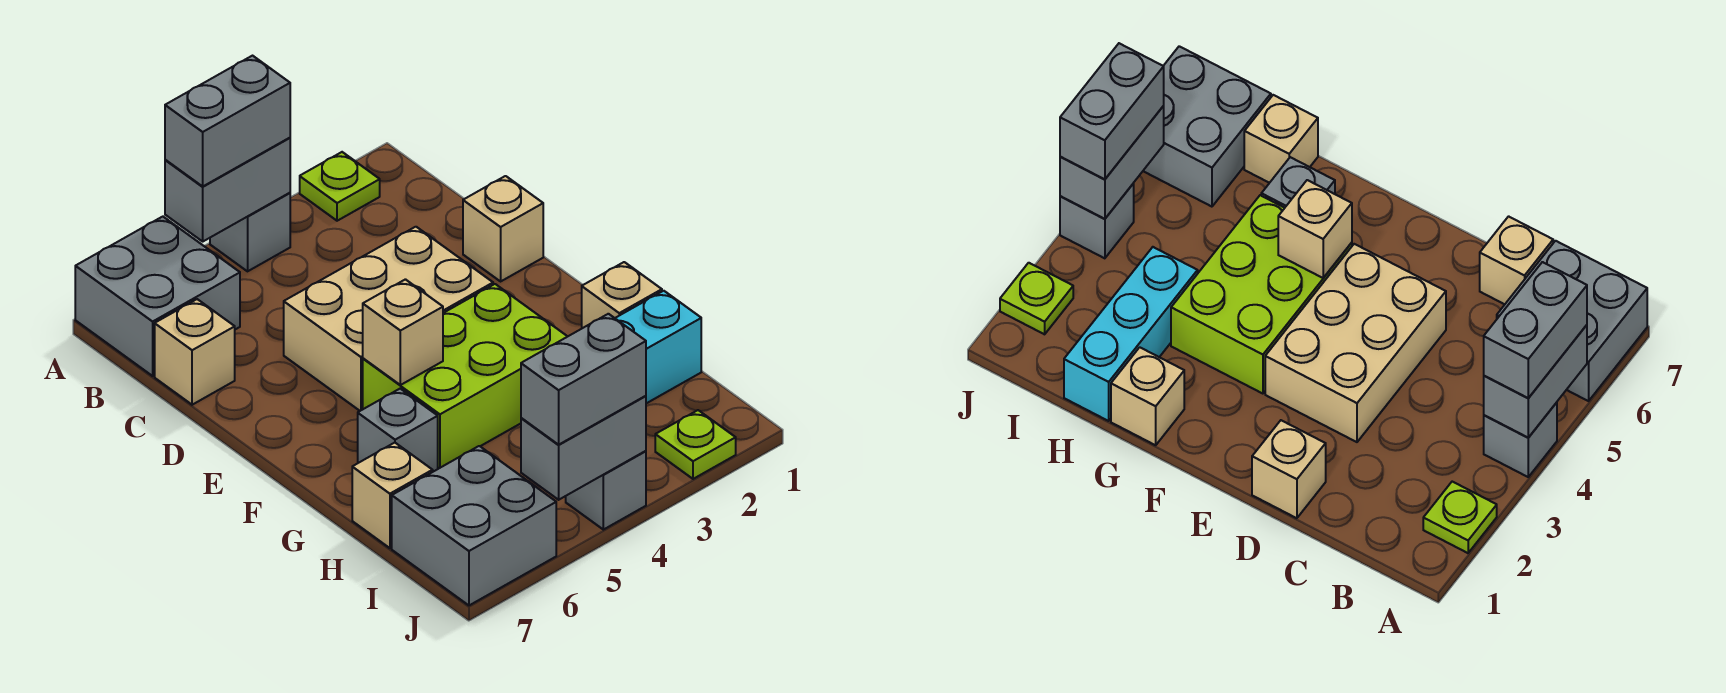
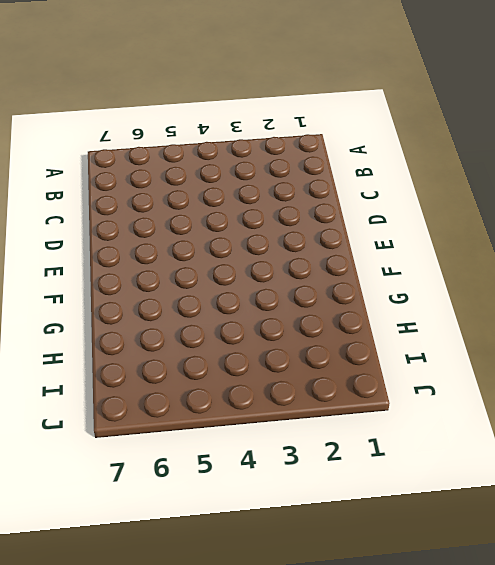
none -> lime plate A2 level 1
none -> grey brick A4 level 1
none -> grey brick A6:B7 level 1

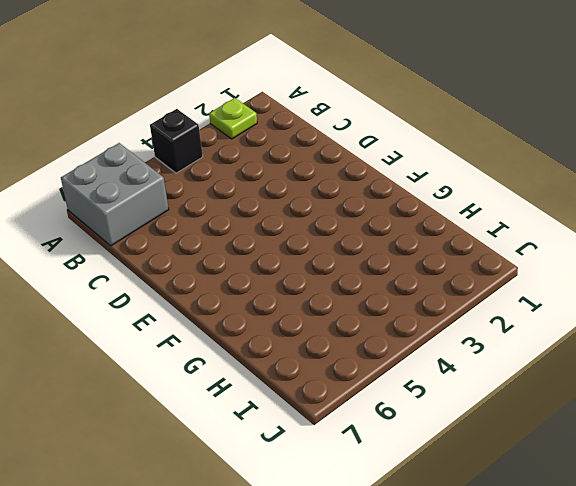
black brick A4 level 1 -> grey brick A4 level 1
none -> tan brick C7 level 1
none -> tan brick D1 level 1
none -> tan brick D3:E5 level 1

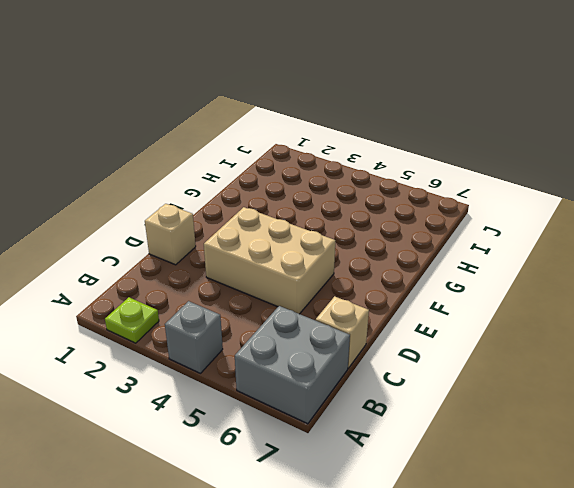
none -> lime brick F3:G5 level 1
none -> tan brick G1 level 1
none -> grey brick G6 level 1

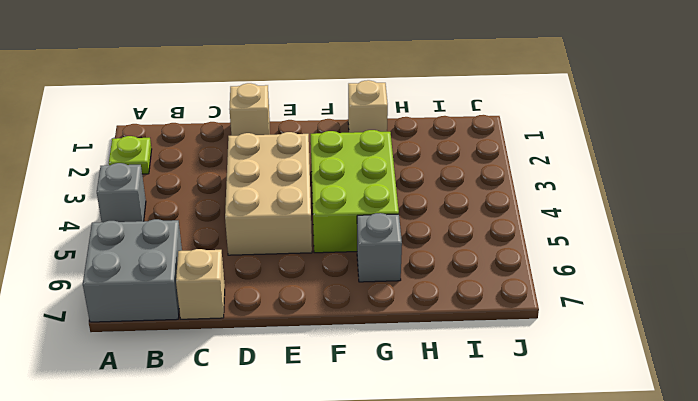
none -> cyan brick H1:H3 level 1
none -> tan brick H7 level 1
none -> grey brick I6:J7 level 1

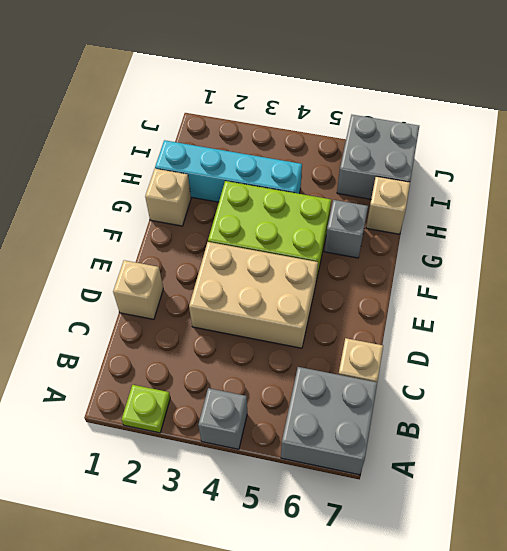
cyan brick H1:H4 level 1 -> cyan brick H1:H3 level 1
none -> lime plate J2 level 1
none -> grey brick J4 level 1
none -> grey brick A4:A5 level 2

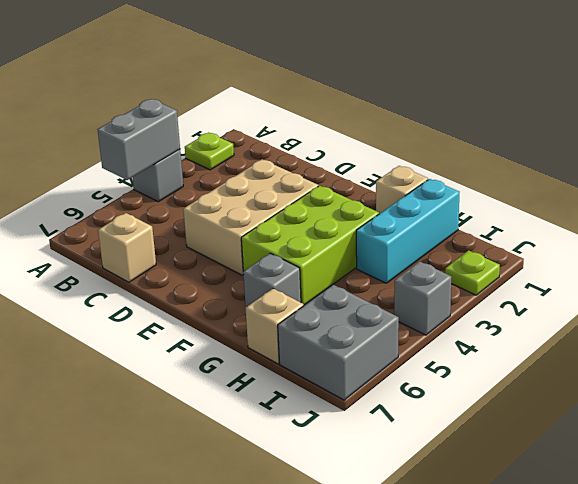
none -> grey brick A6:B7 level 1
none -> tan brick D1 level 1
none -> tan brick F5 level 2

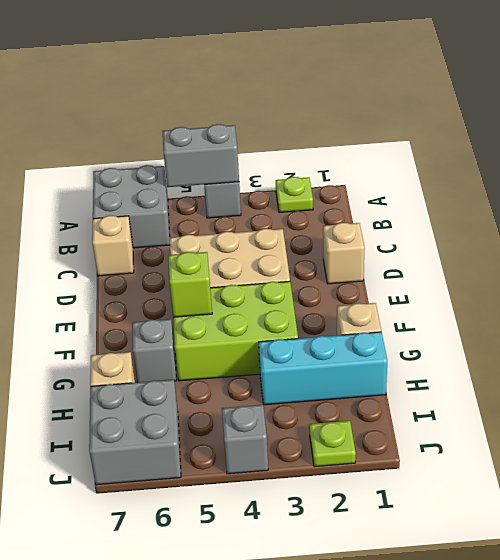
lime brick F5 level 2 -> tan brick F5 level 2
none -> grey brick J4:J5 level 2
none -> grey brick A4:A5 level 3
none -> grey brick J4:J5 level 3

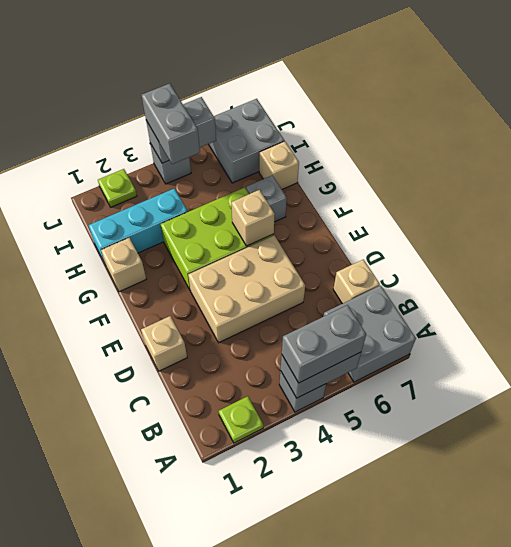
grey brick I4:J4 level 3 -> grey brick J4:J5 level 3

